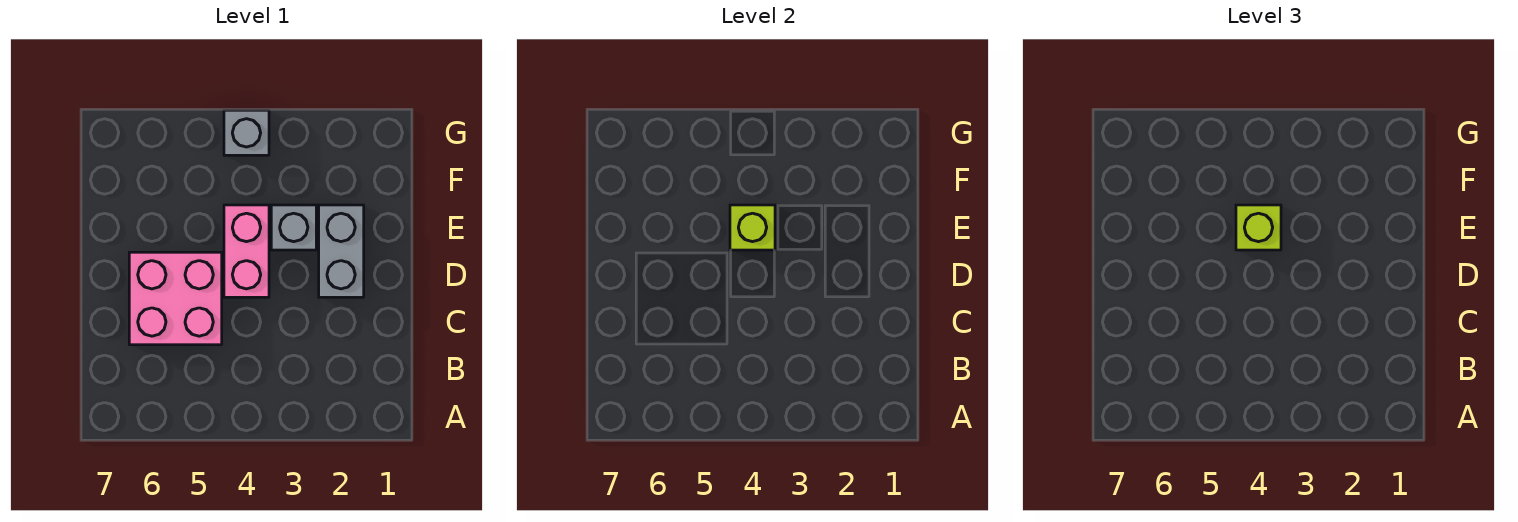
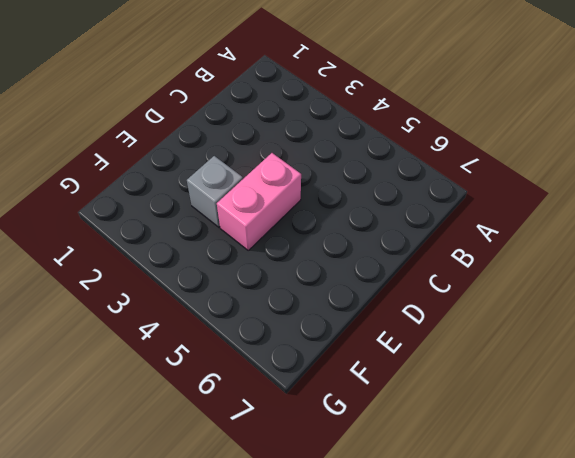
none -> pink brick C5:D6 level 1
none -> grey brick D2:E2 level 1

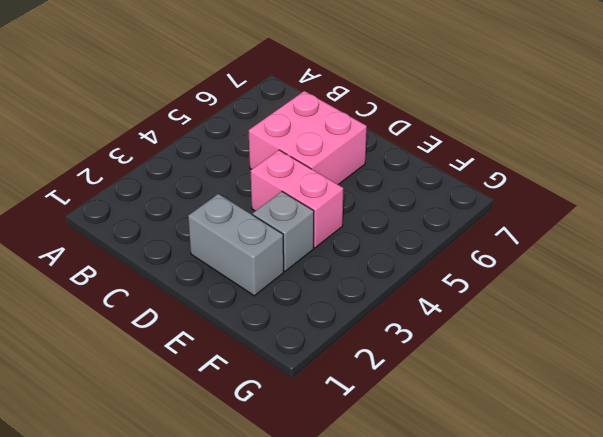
none -> grey brick G4 level 1
none -> lime brick E4 level 2

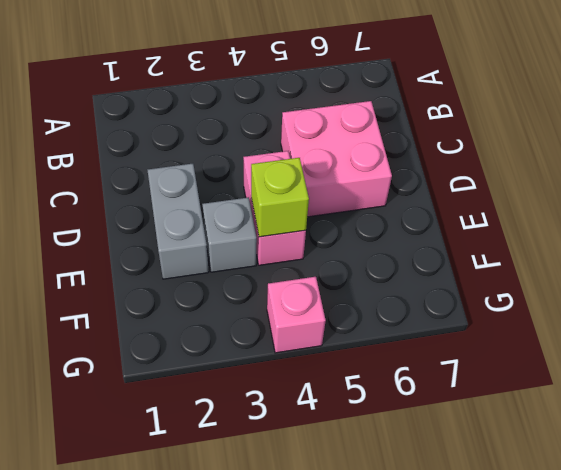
pink brick G4 level 1 -> grey brick G4 level 1
none -> lime brick E4 level 3

